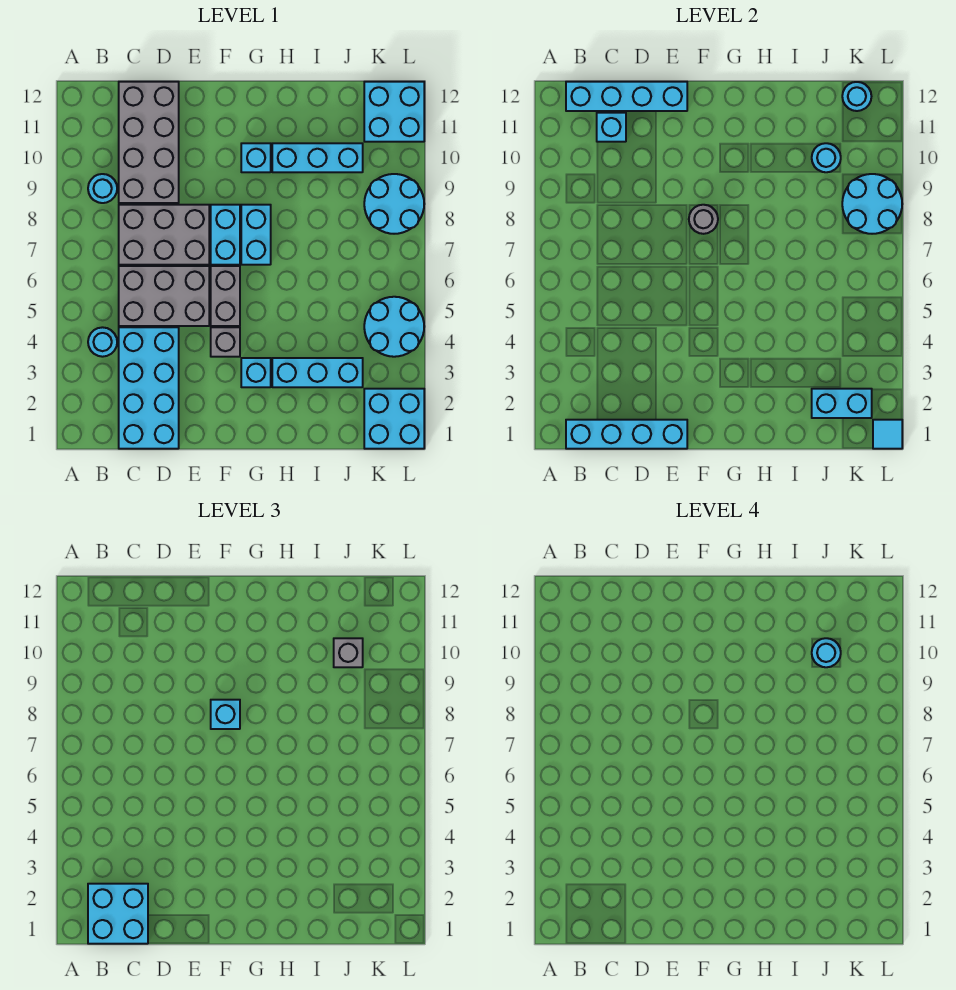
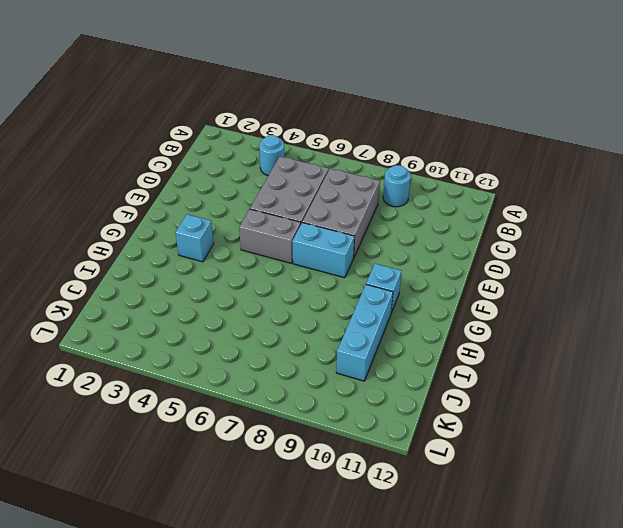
none -> cyan brick C1:D4 level 1
none -> grey brick C9:D12 level 1
none -> grey brick F4 level 1
none -> cyan brick G7:G8 level 1

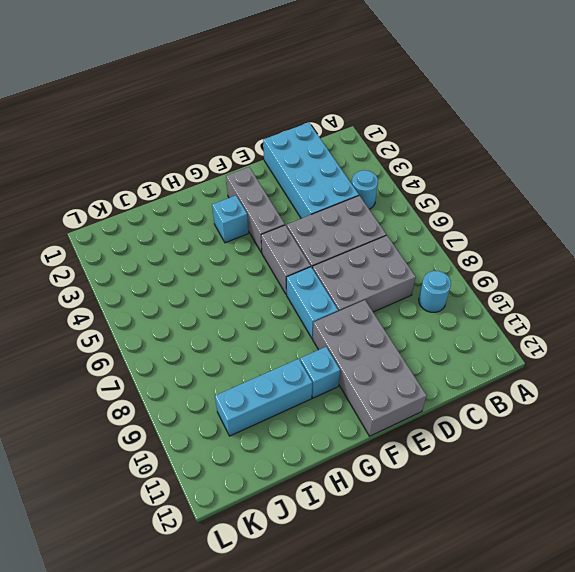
grey brick E9:F12 level 1 -> grey brick C9:D12 level 1
grey brick F2:F4 level 1 -> grey brick F4 level 1
none -> cyan brick G7:G8 level 1
none -> cyan brick H3:J3 level 1
none -> cyan brick K1:L2 level 1
none -> cyan round brick K4:L5 level 1

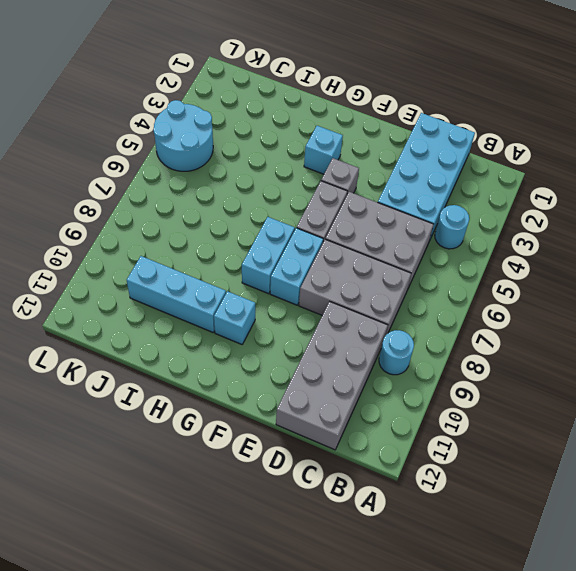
none -> cyan brick H3:J3 level 1
none -> cyan brick K1:L2 level 1
none -> cyan round brick K8:L9 level 1
none -> cyan brick K11:L12 level 1

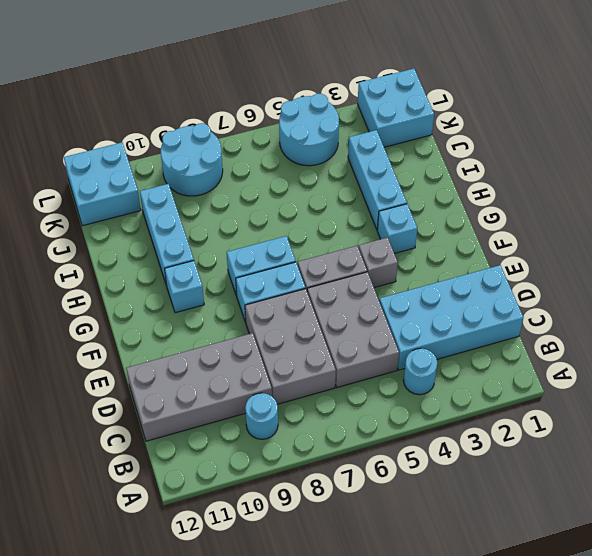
none -> cyan brick B1:E1 level 2
none -> cyan brick B12:E12 level 2
none -> cyan brick C11 level 2
none -> grey round brick F8 level 2

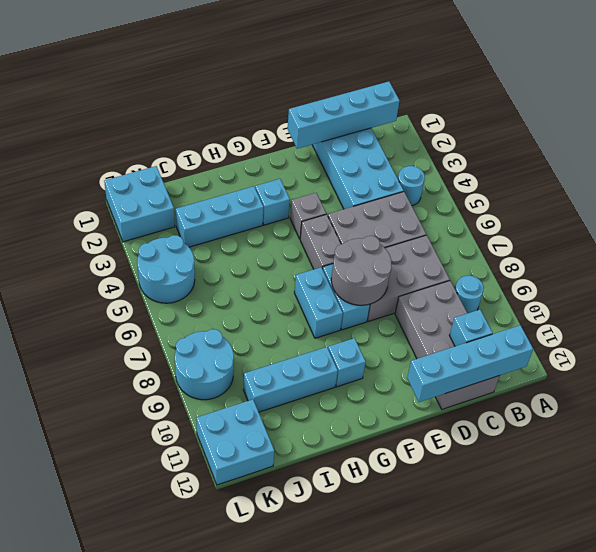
grey round brick E7:F8 level 2 -> grey round brick F8 level 2
none -> cyan brick J2:K2 level 2
none -> cyan round brick J10 level 2
none -> cyan round brick K8:L9 level 2
none -> cyan round brick K12 level 2

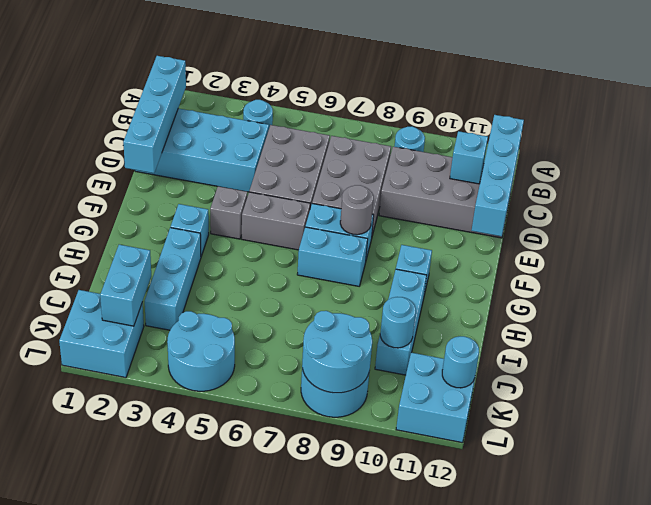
none -> cyan tile L1 level 2
none -> cyan brick B1:C2 level 3
none -> cyan brick F8 level 3
none -> grey brick J10 level 3

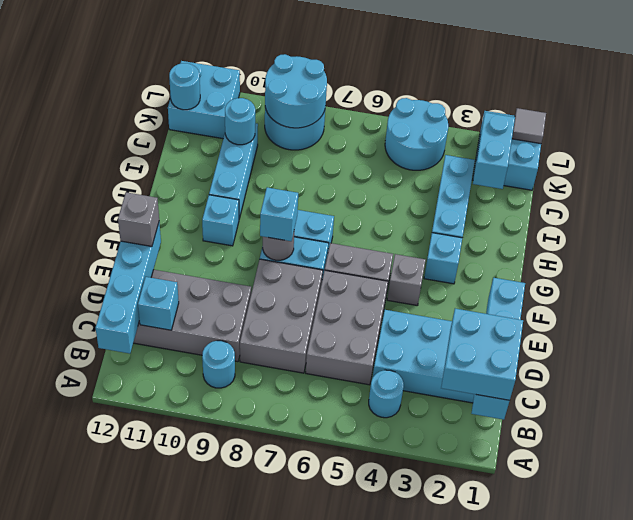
grey brick E12 level 3 -> grey brick J10 level 3
grey tile L1 level 2 -> cyan tile L1 level 2
none -> cyan round brick J10 level 4

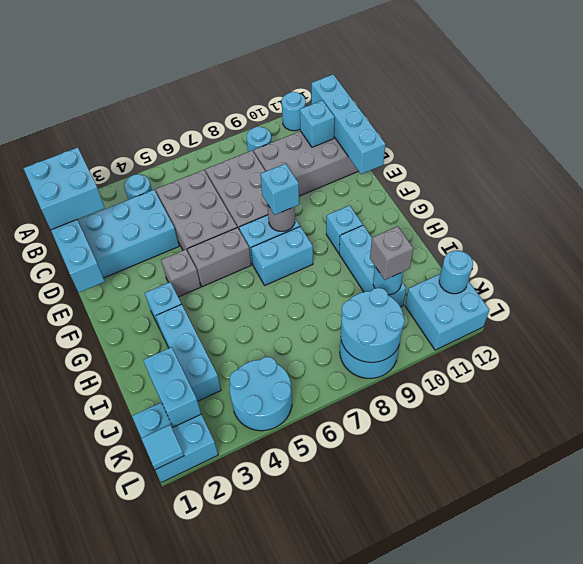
cyan round brick A11 level 1 -> cyan round brick J10 level 4

